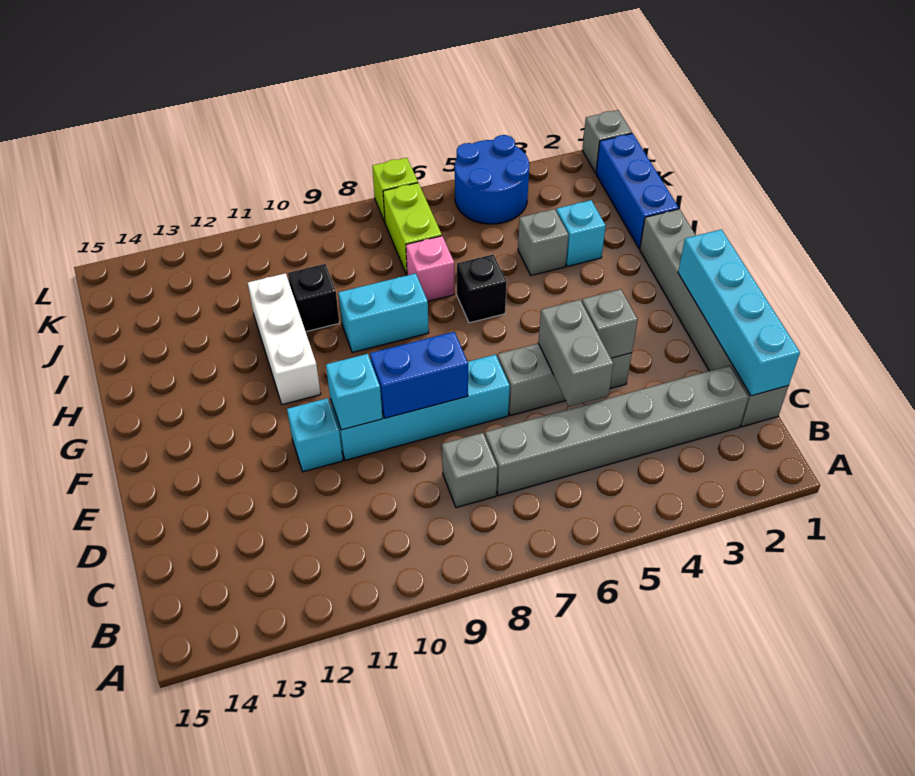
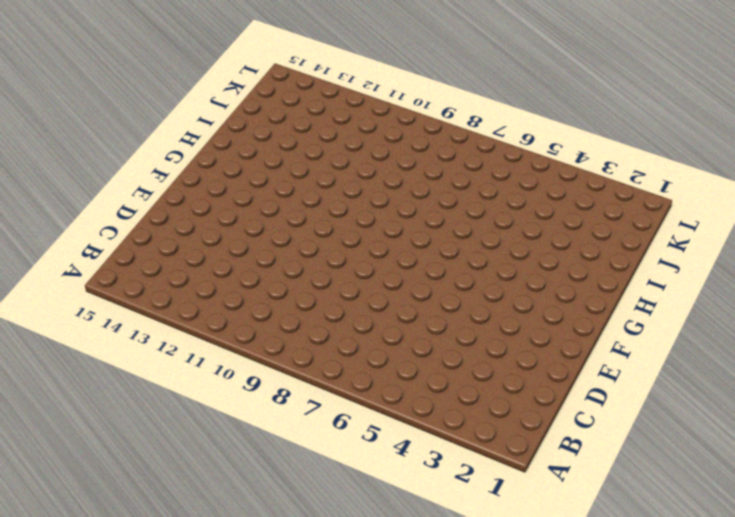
none -> grey brick C1:H1 level 1
none -> grey brick C2:C7 level 1
none -> grey brick C8 level 1

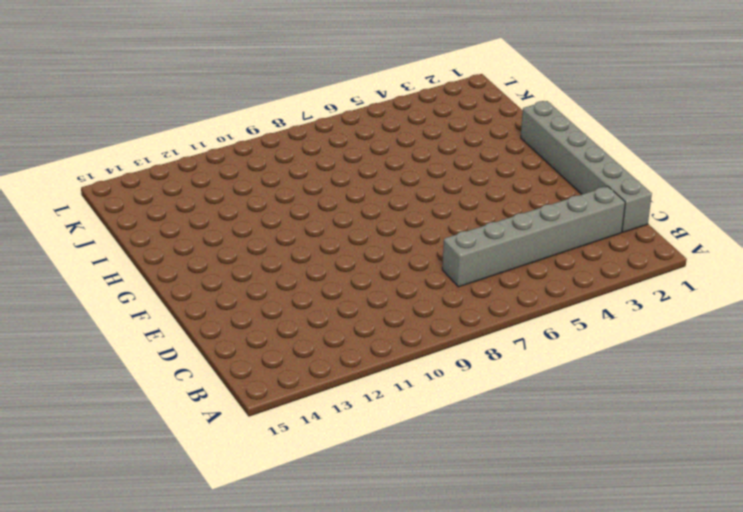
none -> grey brick C8 level 1
none -> grey brick E4:E6 level 1
none -> cyan brick E7:E10 level 1

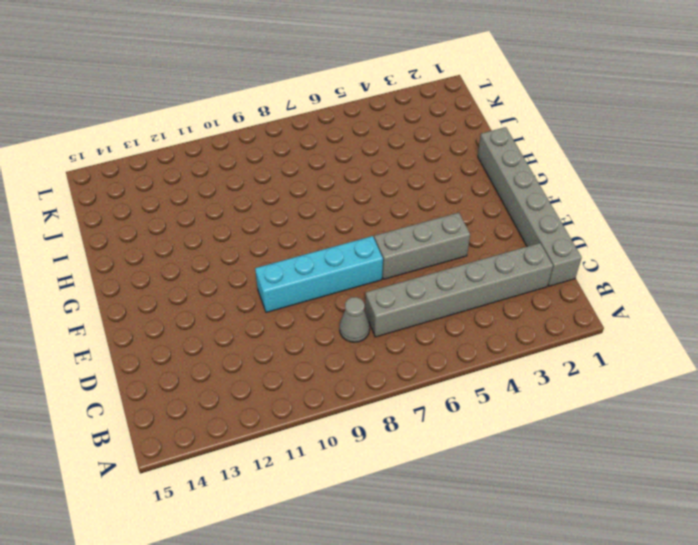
grey cone C8 level 1 -> grey brick C8 level 1
none -> cyan brick E11 level 1
none -> white brick G11:I11 level 1
none -> black brick H6 level 1

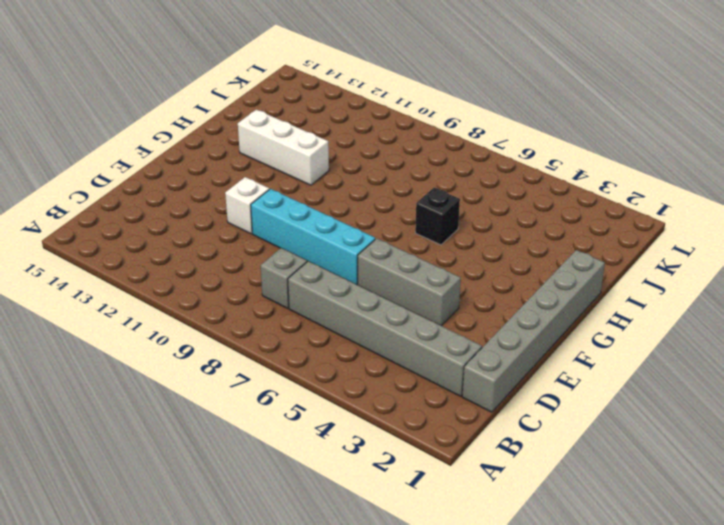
white brick E11 level 1 -> cyan brick E11 level 1
white brick H11:H13 level 1 -> white brick G11:I11 level 1
none -> cyan brick H8:H9 level 1
none -> blue brick I1:K1 level 1
none -> cyan brick I3 level 1

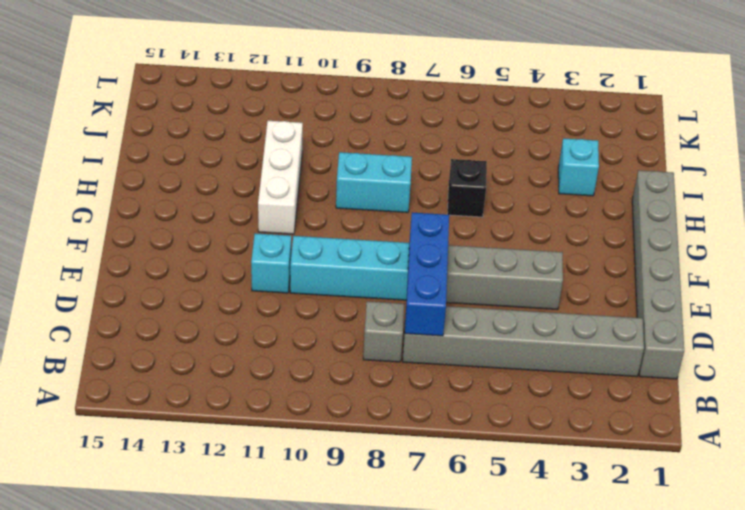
blue brick C7:E7 level 2 -> blue brick I1:K1 level 1
none -> grey brick I4 level 1
none -> pink brick I7 level 1
none -> black brick I10 level 1

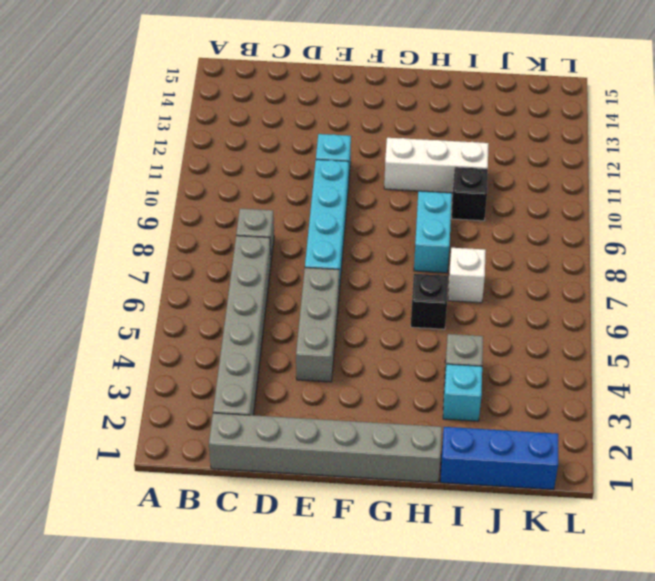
white brick I7 level 1 -> pink brick I7 level 1
none -> lime brick J7:K7 level 1
none -> blue round brick K4:L5 level 1
none -> grey brick L1 level 1

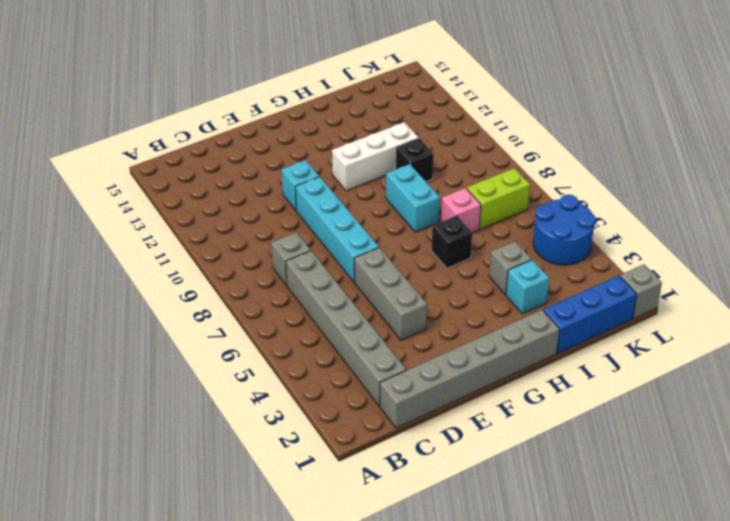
none -> lime brick L7 level 1
none -> cyan brick C1:F1 level 2
none -> grey brick D5:E5 level 2

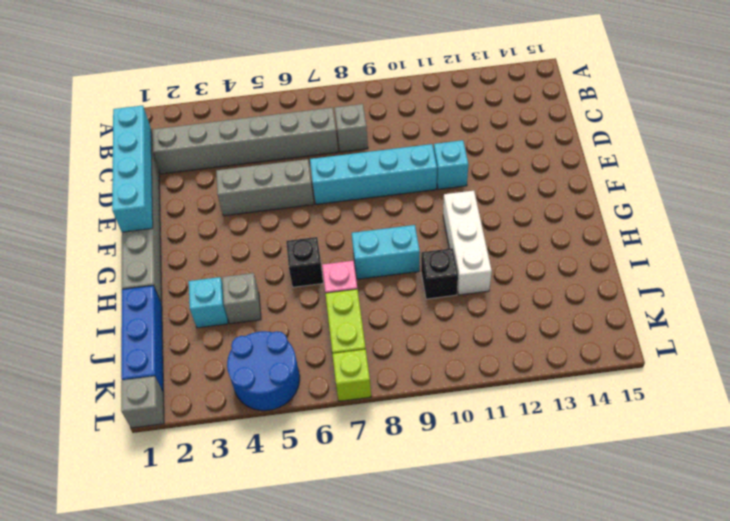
none -> grey brick D5:E5 level 2
none -> grey brick E4 level 2
none -> blue brick E8:E9 level 2

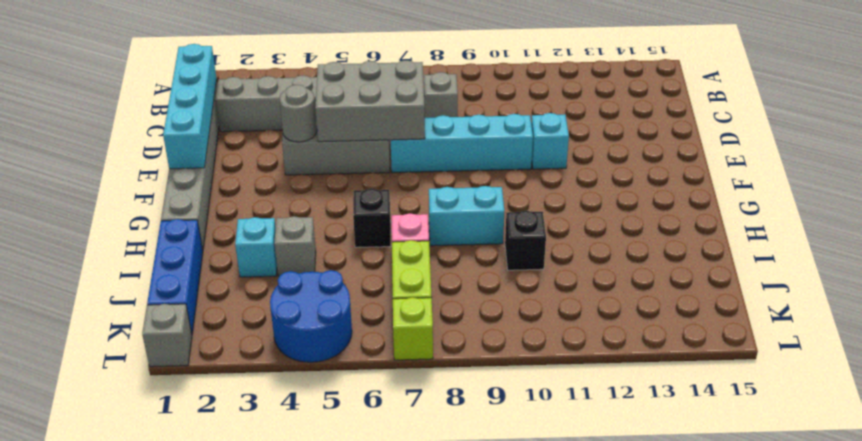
grey brick D5:E7 level 2 -> grey brick D5:E5 level 2
grey round brick E4 level 2 -> grey brick E4 level 2
none -> white brick G11:I11 level 1
none -> blue brick E8:E9 level 2
none -> cyan brick E10 level 2

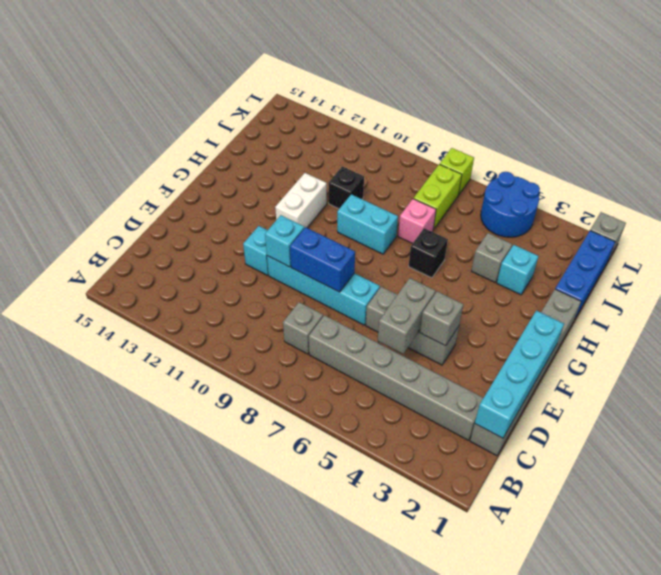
white brick G11:H11 level 1 -> white brick G11:I11 level 1

